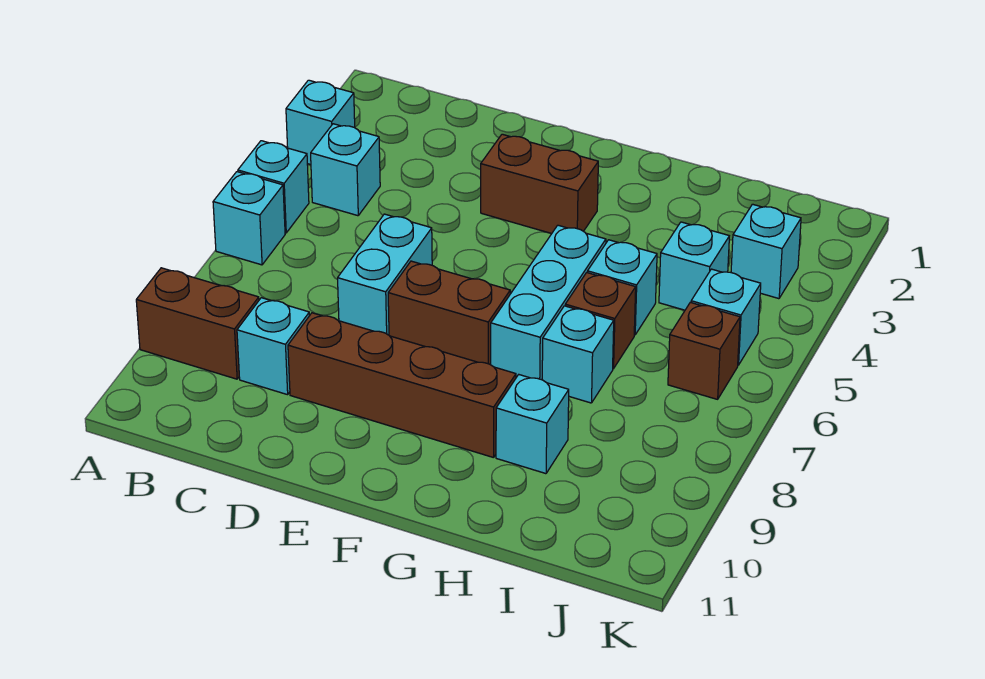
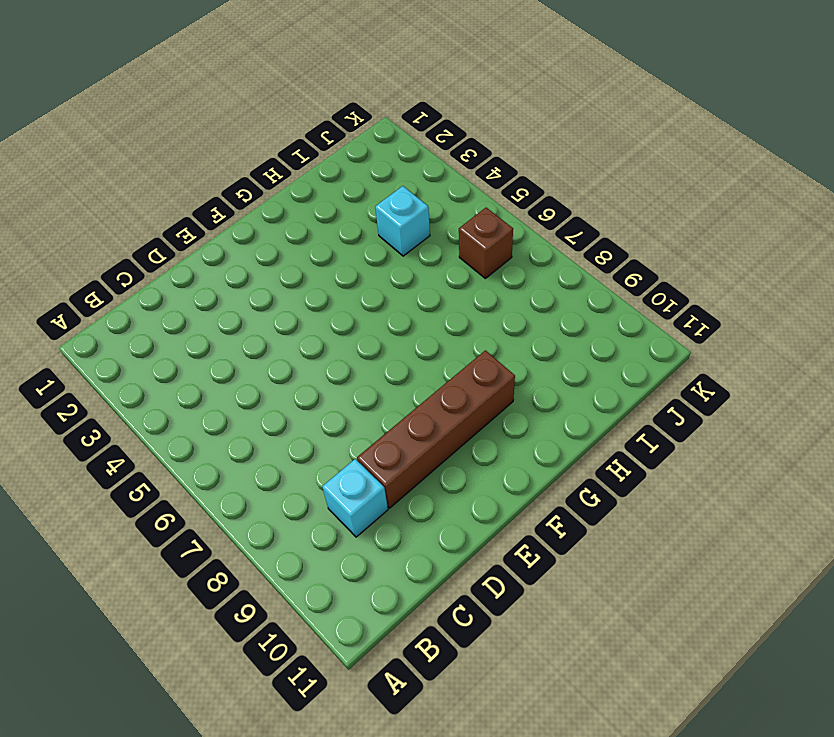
none -> cyan brick A3 level 1
none -> cyan brick A5 level 1
none -> cyan brick A6 level 1

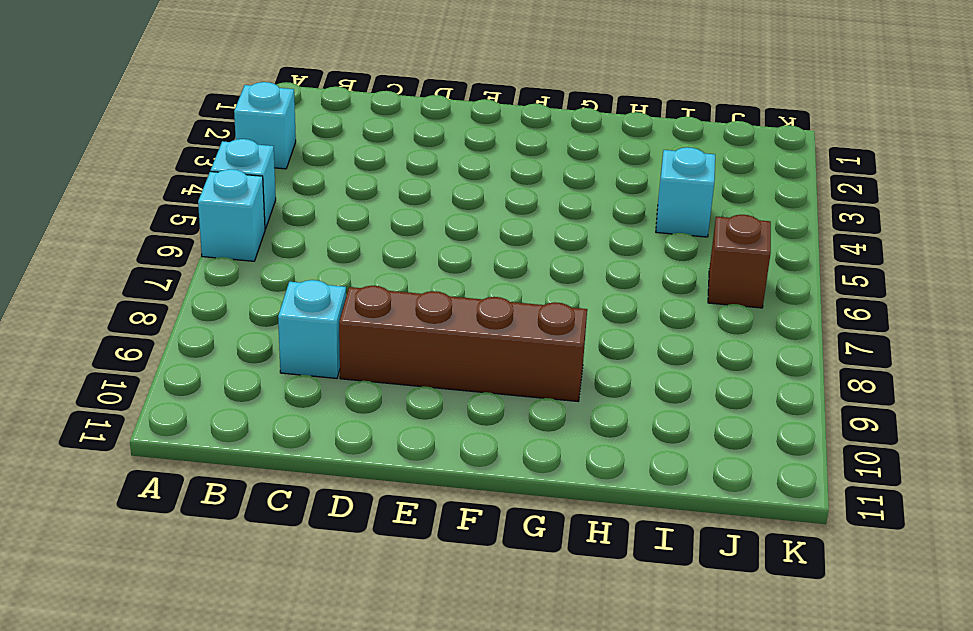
none -> brown brick A9:B9 level 1
none -> cyan brick B4 level 1
none -> cyan brick D6:D7 level 1

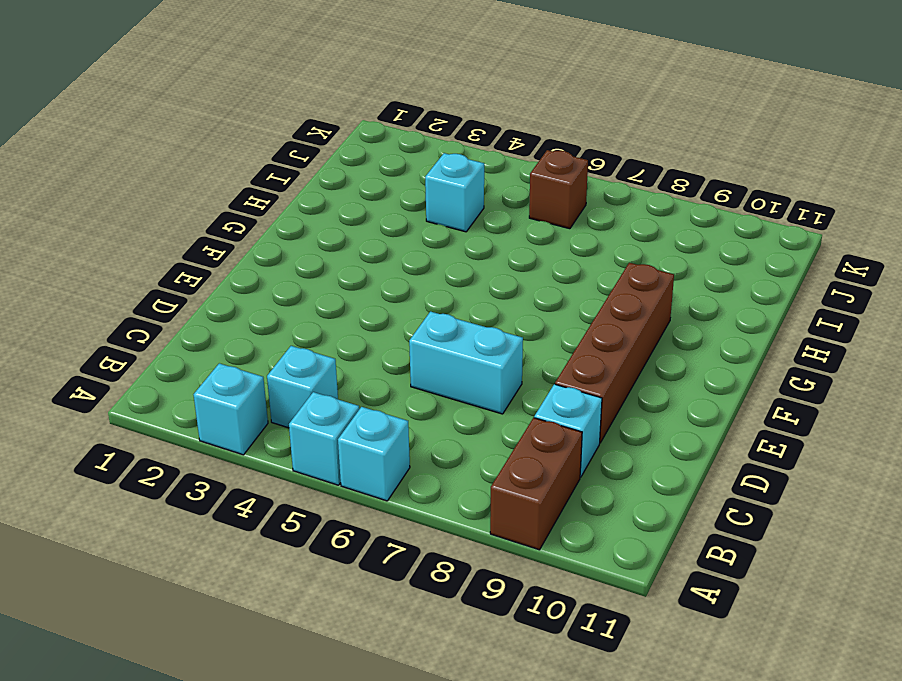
none -> brown brick E3:F3 level 1
none -> brown brick E7:F7 level 1
none -> cyan brick G5:G7 level 1

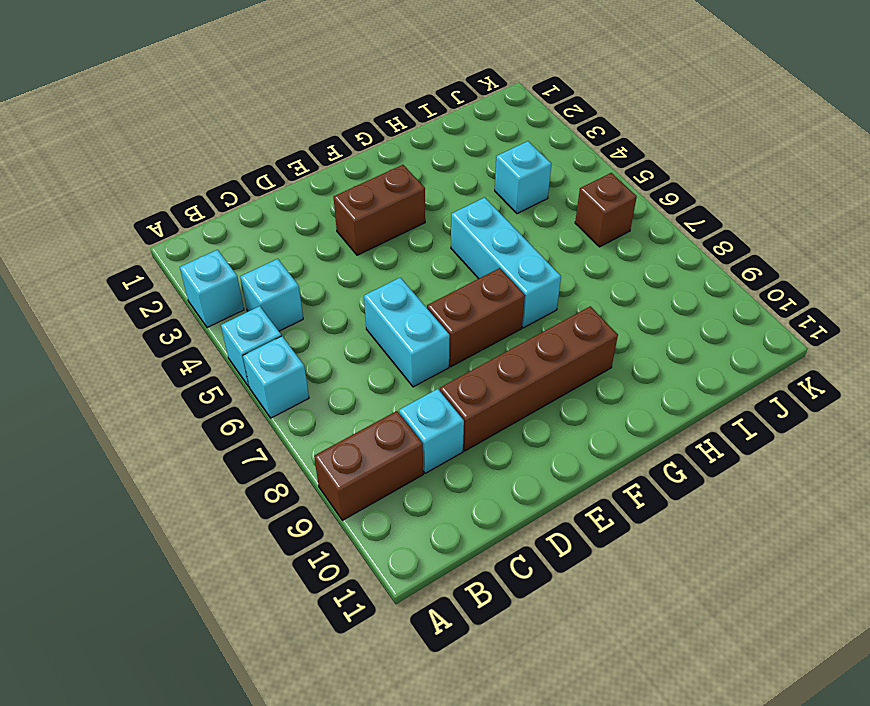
none -> cyan brick H5 level 1
none -> brown brick H6 level 1
none -> cyan brick H7 level 1

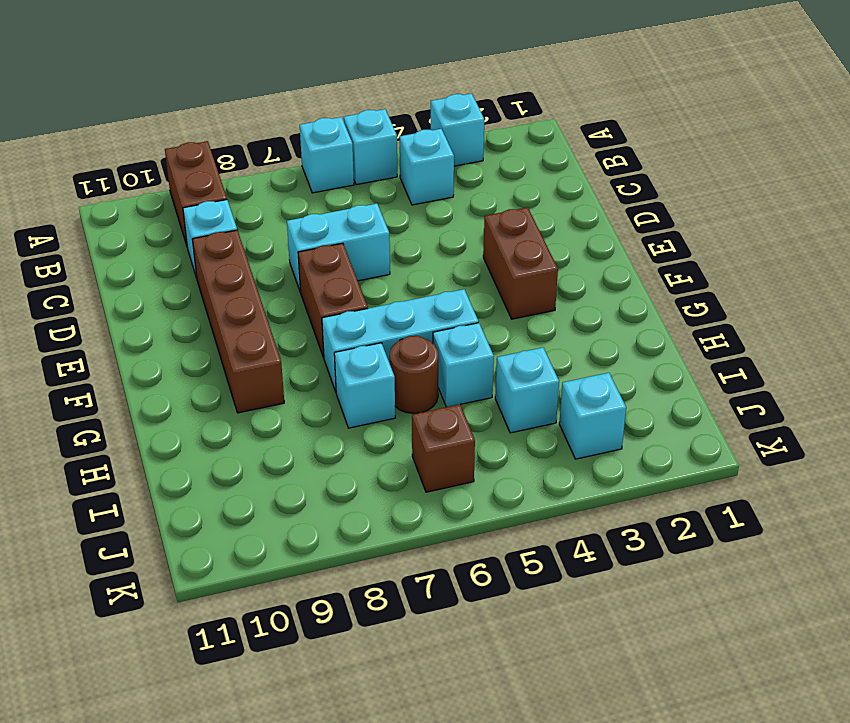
brown round brick H6 level 1 -> brown brick H6 level 1
none -> cyan brick H9 level 1
none -> cyan brick J5 level 1

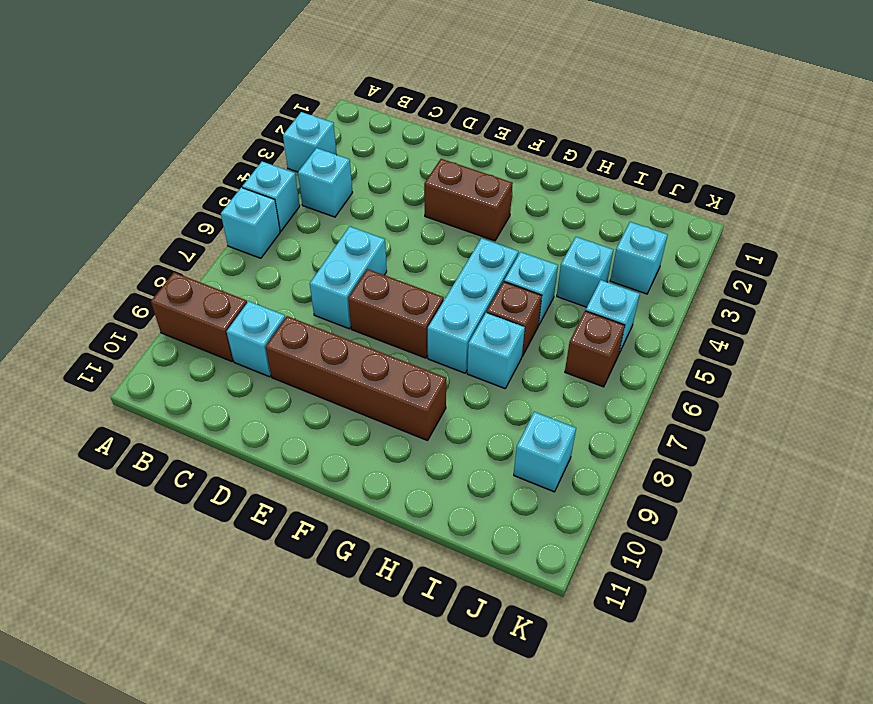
cyan brick J9 level 1 -> cyan brick H9 level 1

